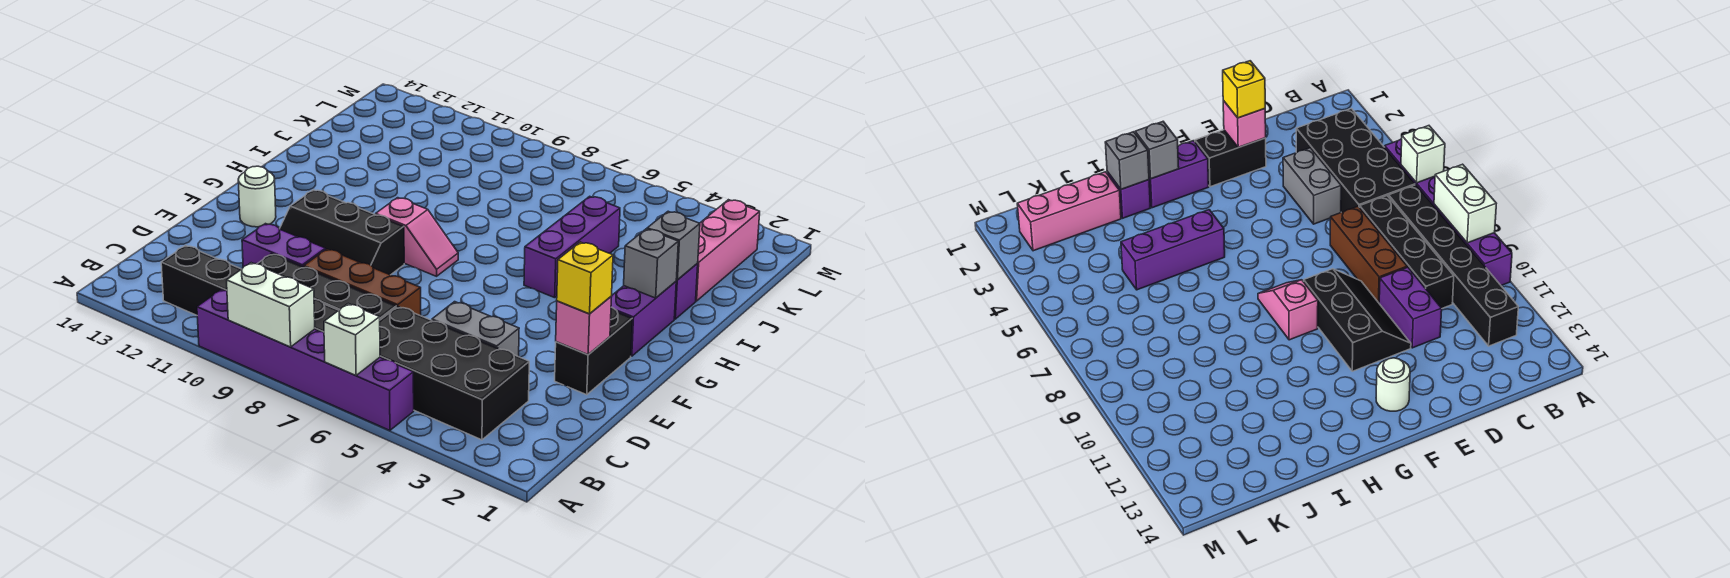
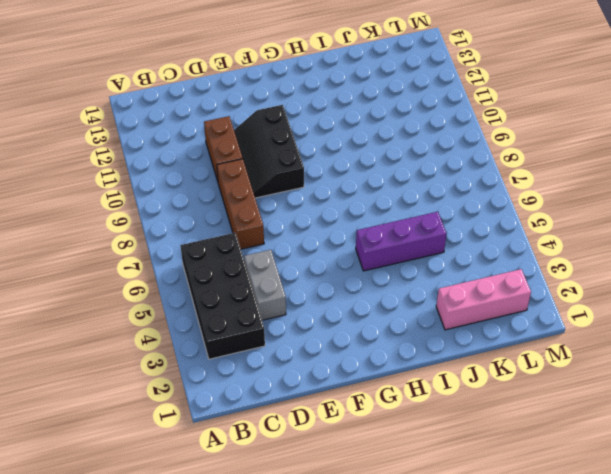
brown brick D10:D11 level 1 -> purple brick D10:D11 level 1
none -> purple brick A5:A10 level 1
none -> black brick B7:B12 level 1
none -> black brick C7:C10 level 1

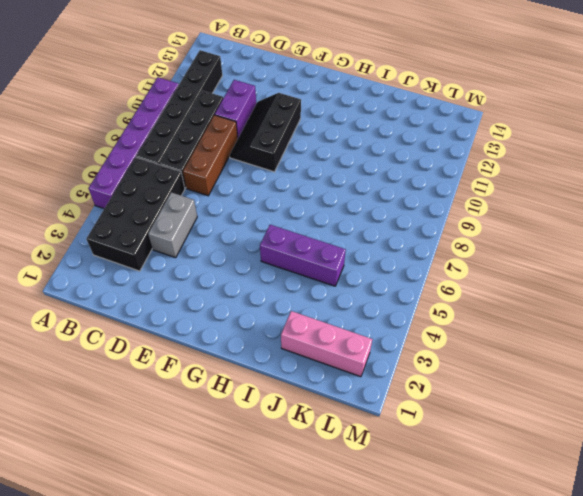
none -> black brick E2:F2 level 1
none -> white round brick F13 level 1
none -> purple brick G2:H2 level 1

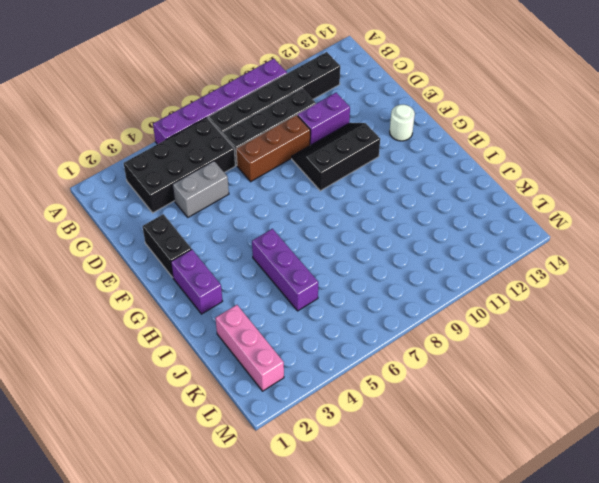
none -> pink slope G8:G9 level 1 top 9
none -> purple brick I2 level 1
none -> white brick A6 level 2

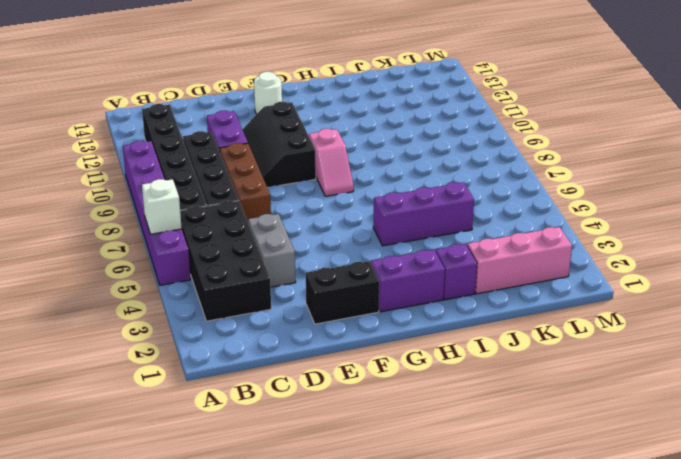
none -> white brick A8:A9 level 2
none -> pink brick E2 level 2
none -> grey brick H2 level 2

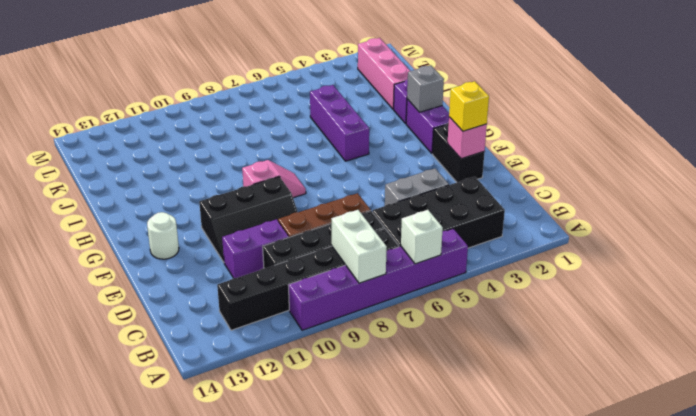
white brick A8:B8 level 2 -> white brick A8:A9 level 2
none -> grey brick I2 level 2

